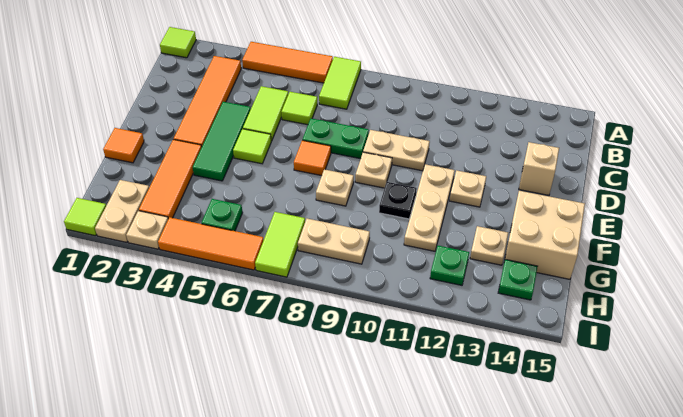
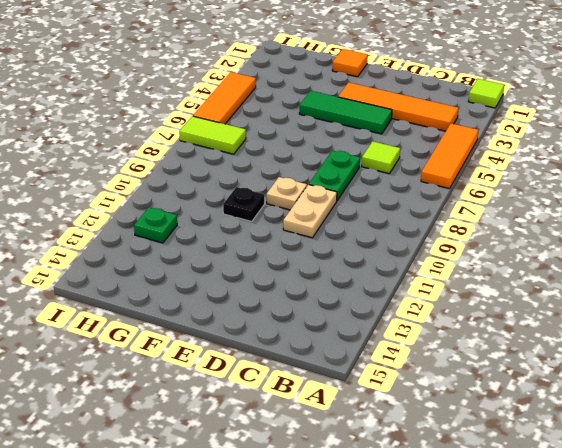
none -> lime tile A7:B7 level 1
none -> lime tile C5:D5 level 1
none -> tan brick D14 level 1
none -> lime tile E5 level 1

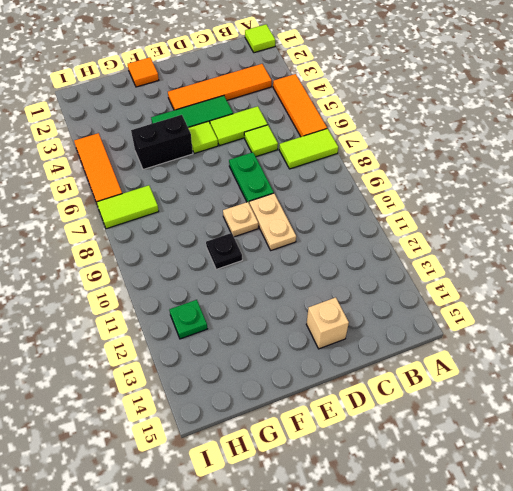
black brick F5:G5 level 1 -> none
none -> orange tile E7 level 1
none -> tan plate E11:G11 level 1
none -> tan plate E12 level 1
none -> orange tile F3:H3 level 1

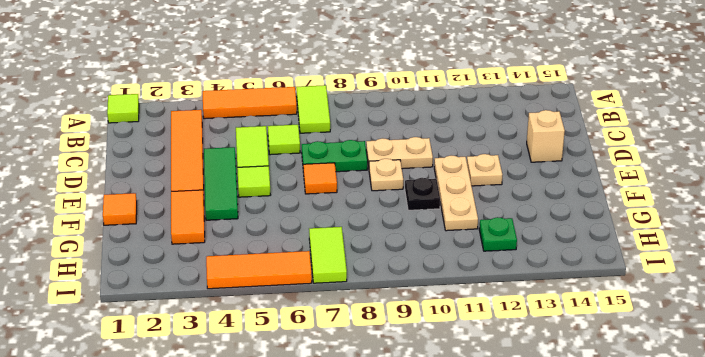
orange tile F3:G3 level 1 -> orange tile F3:H3 level 1
none -> tan plate F8 level 1
none -> tan brick F14:G15 level 1
none -> tan plate G13 level 1
none -> tan plate H2:I2 level 1

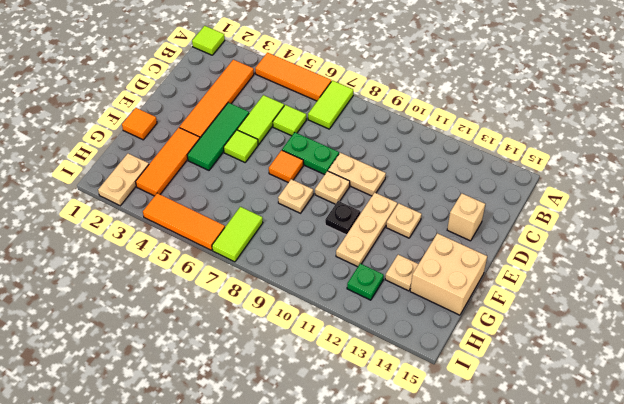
none -> green plate H5 level 1
none -> tan plate H8:H9 level 1
none -> green plate H14 level 1
none -> lime tile I1 level 1

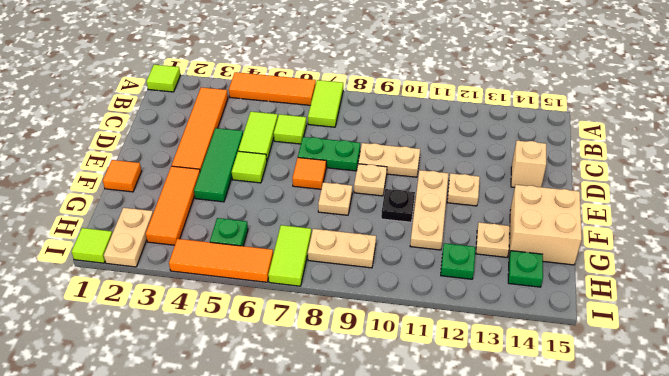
none -> tan plate I3 level 1

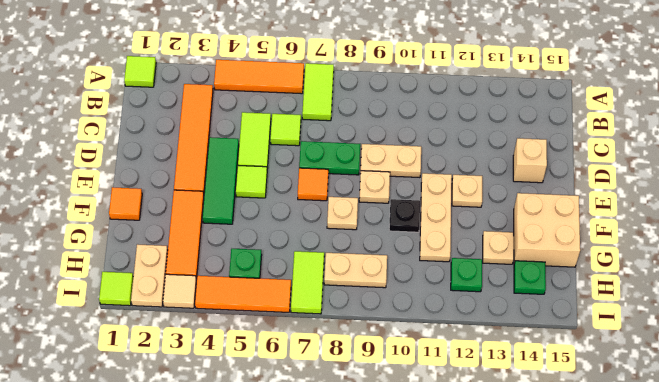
tan tile I3 level 1 -> tan plate I3 level 1

